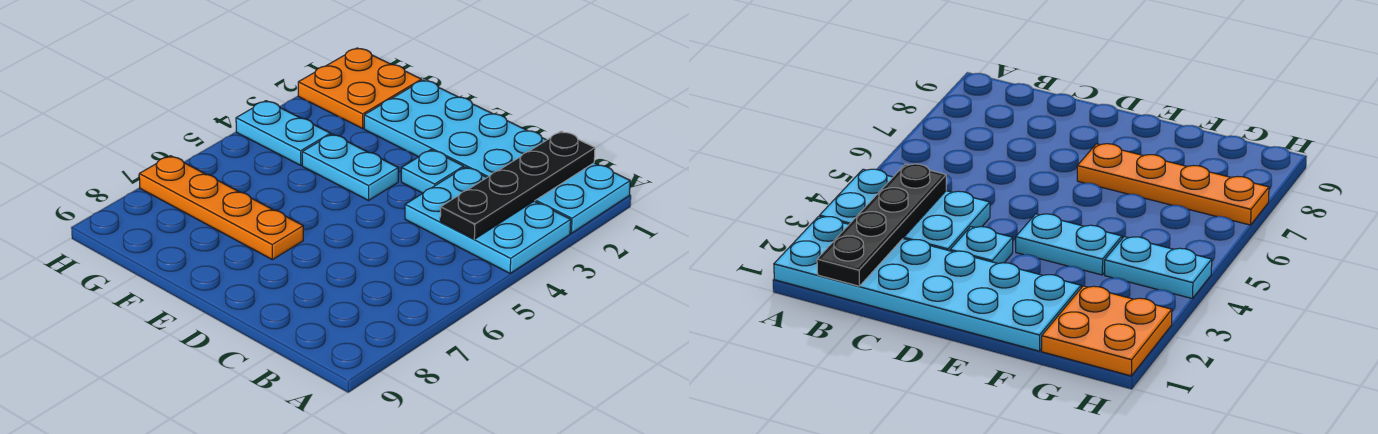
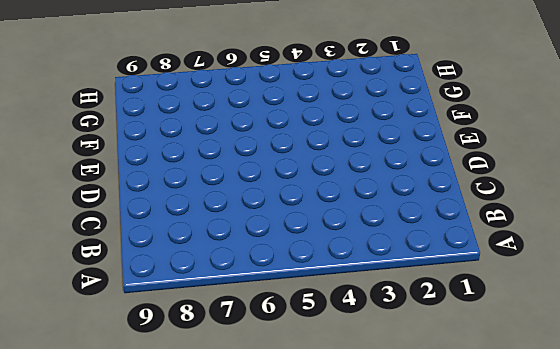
none -> cyan plate A1:F2 level 1
none -> cyan plate A3:C4 level 1

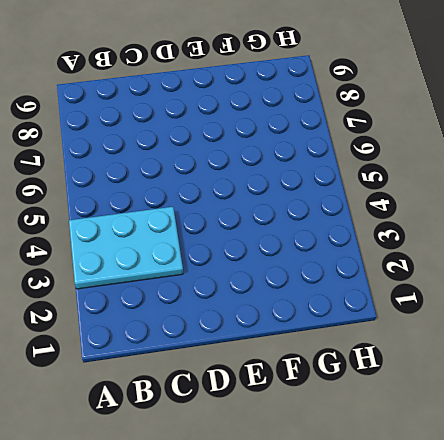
none -> cyan plate A1:F2 level 1
none -> cyan plate D3 level 1

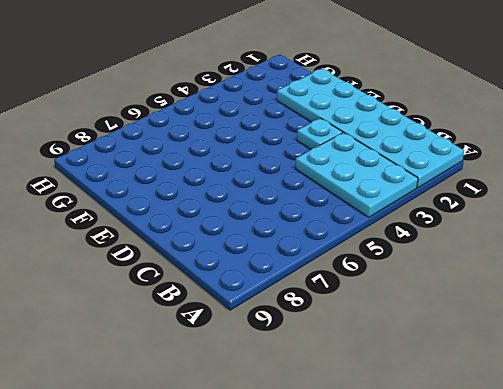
none -> cyan plate E4:F4 level 1
none -> orange plate E7:H7 level 1

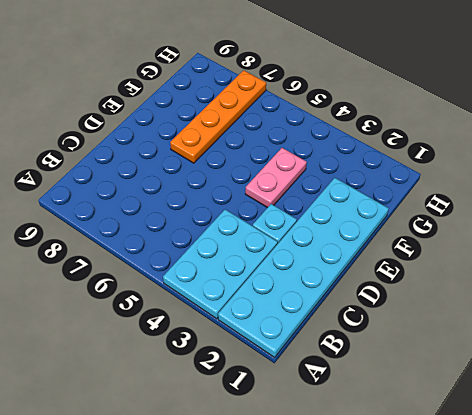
pink plate E4:F4 level 1 -> cyan plate E4:F4 level 1
none -> orange plate G1:H2 level 1
none -> cyan plate G4:H4 level 1

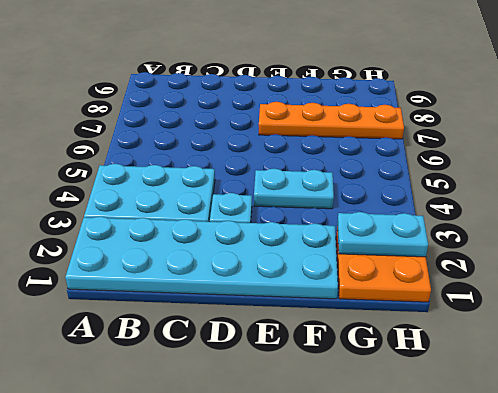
cyan plate G2:H2 level 2 -> cyan plate G4:H4 level 1
none -> black plate B1:B4 level 2

